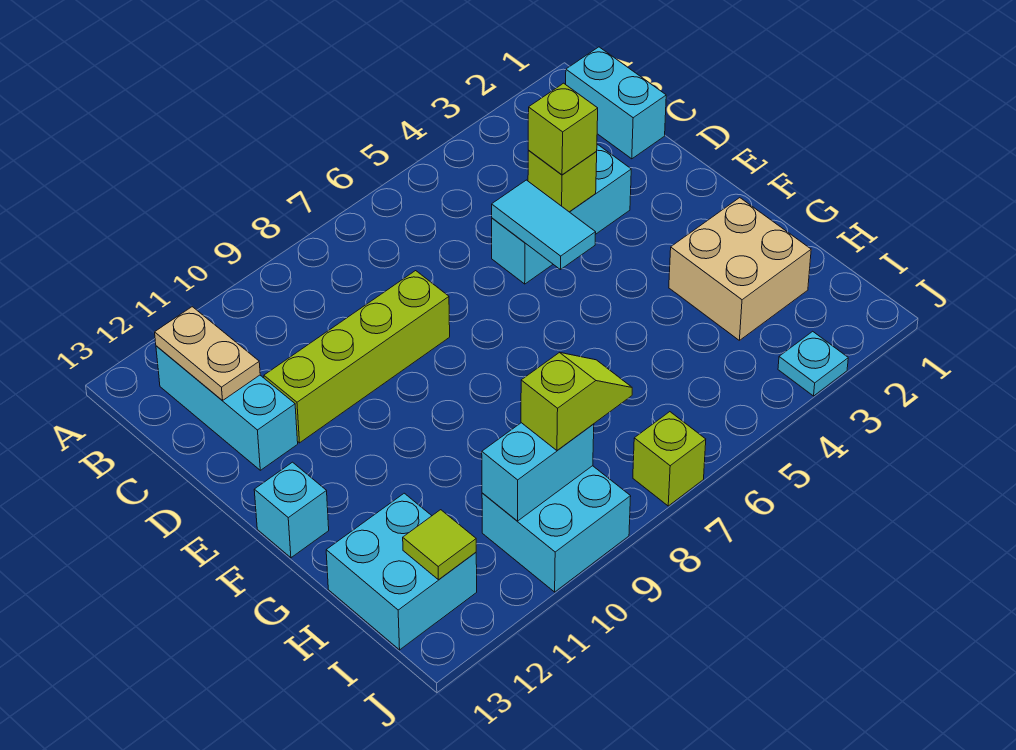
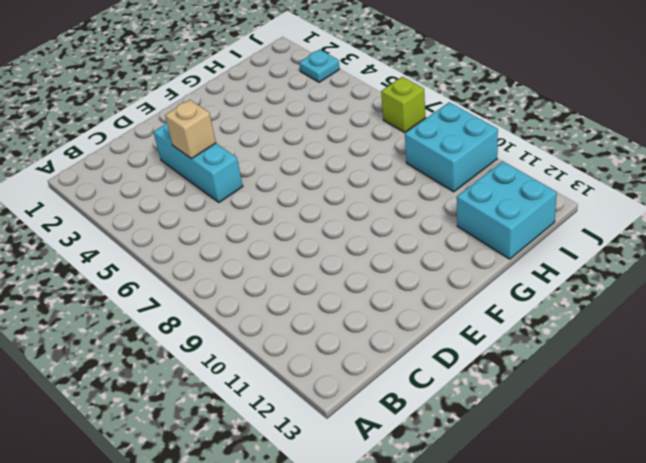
tan brick D4 level 2 -> lime brick D4 level 2
none -> cyan brick B1:C1 level 1
none -> cyan brick B12:D12 level 1
none -> lime brick D8:D11 level 1

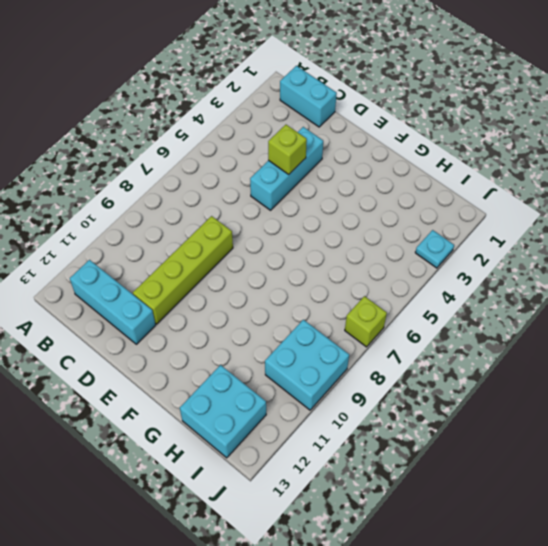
none -> cyan brick F13 level 1
none -> tan brick G2:H3 level 1
none -> tan plate B12:C12 level 2

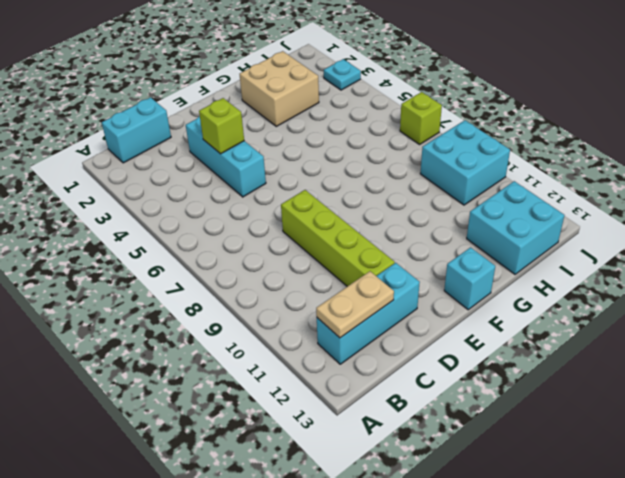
none -> cyan tile D5:E5 level 2
none -> cyan brick I9:I10 level 2
none -> lime tile I12 level 2

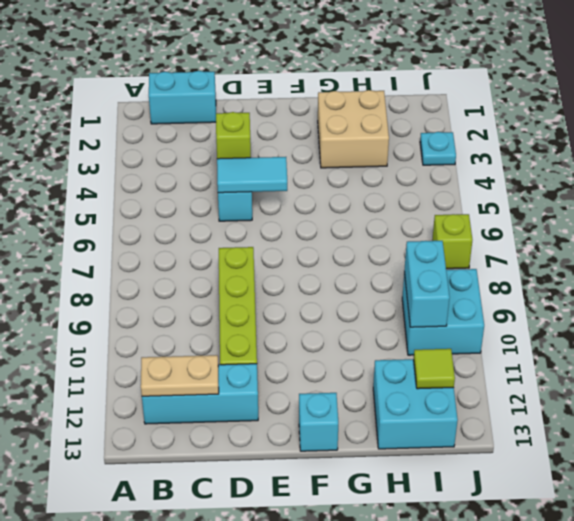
none -> lime brick D4 level 3
none -> lime slope I8:I9 level 3 top 9

